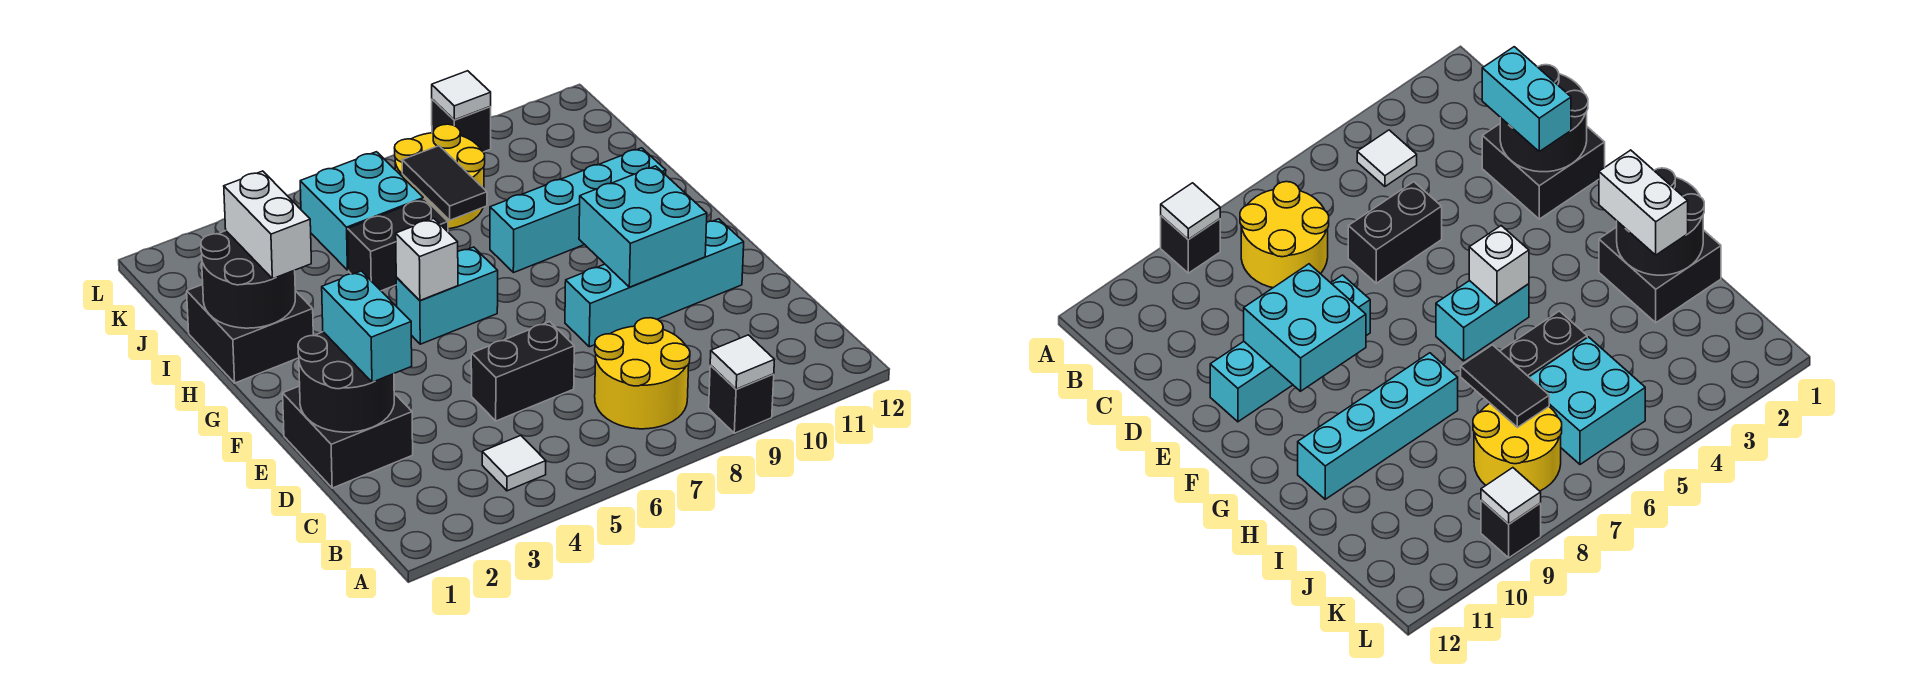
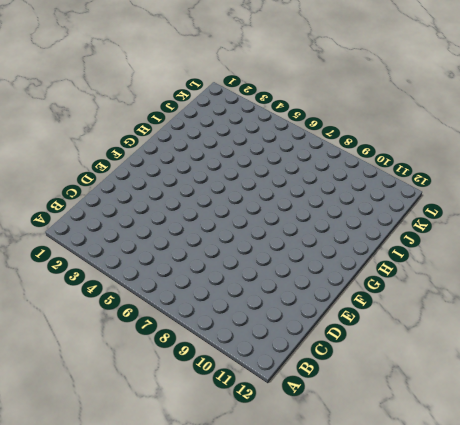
none -> black brick A9 level 1
none -> white tile B4 level 1
none -> yellow round brick B7:C8 level 1

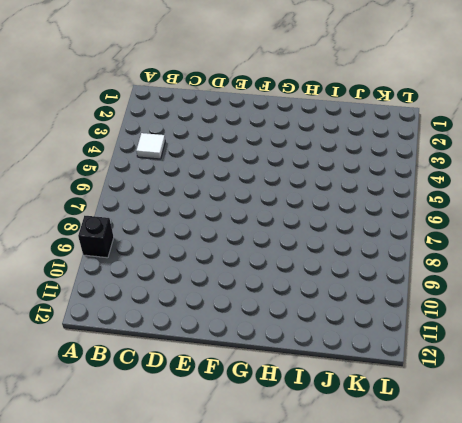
none -> yellow round brick B7:C8 level 1
none -> black brick D1:E2 level 1
none -> black brick D5:D6 level 1

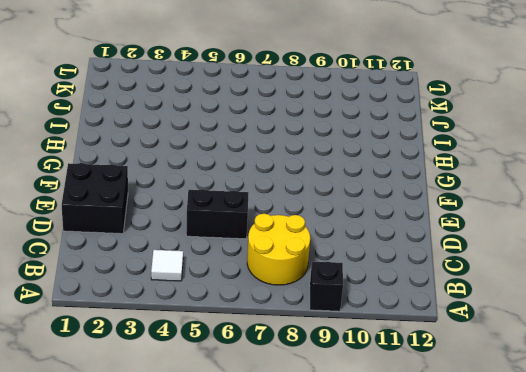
none -> cyan brick E8:E11 level 1
none -> cyan brick G5:G6 level 1
none -> black brick H1:I2 level 1

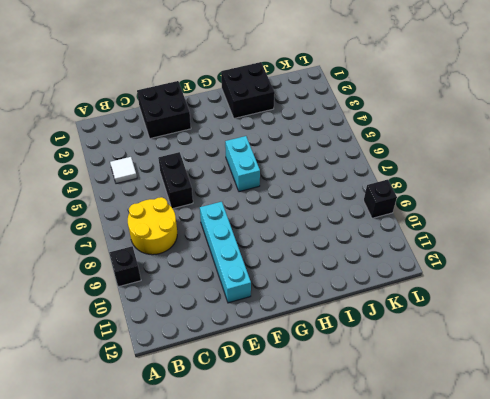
none -> cyan brick H8:H11 level 1
none -> black brick I5:I6 level 1
none -> cyan brick J5:K6 level 1

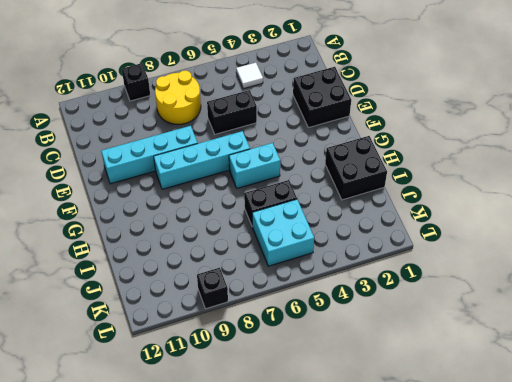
cyan brick F6:F9 level 1 -> cyan brick H8:H11 level 1
none -> yellow round brick J7:K8 level 1
none -> white tile A9 level 2
none -> black round brick D1:E2 level 2

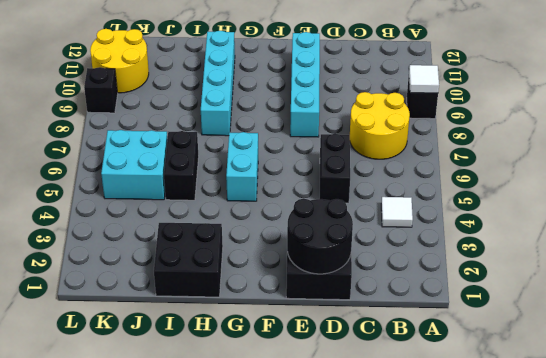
yellow round brick K10:L11 level 1 -> yellow round brick J7:K8 level 1
none -> cyan brick E9:F10 level 2
none -> white brick G5 level 2
none -> black round brick H1:I2 level 2

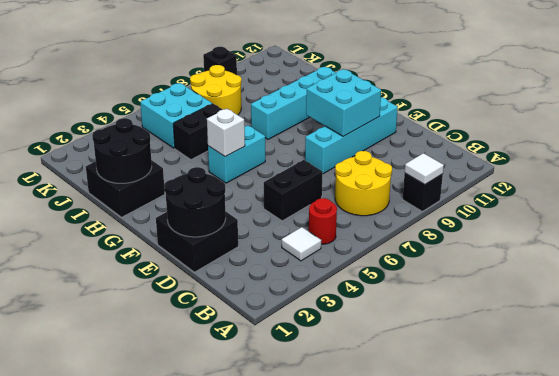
red round brick B5 level 1 -> none
none -> black tile I7:J7 level 2
none -> white tile L9 level 2
none -> cyan brick D2:E2 level 3

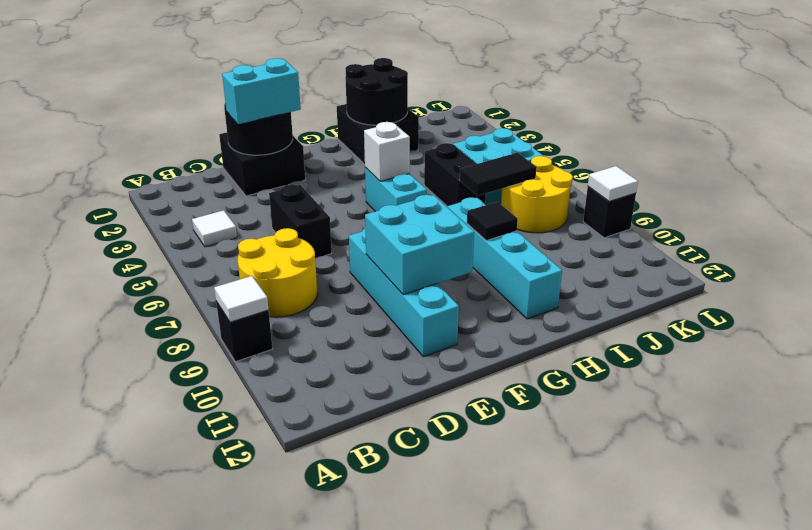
black tile H9 level 2 -> none
none -> white brick H2:I2 level 3

